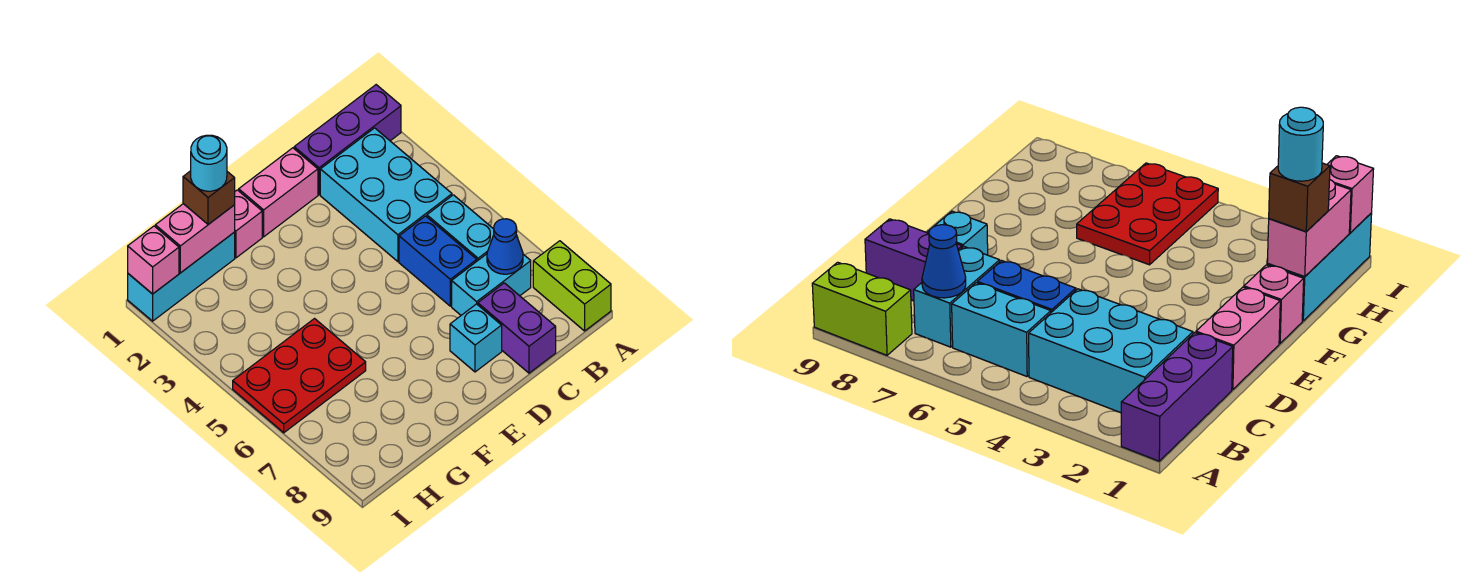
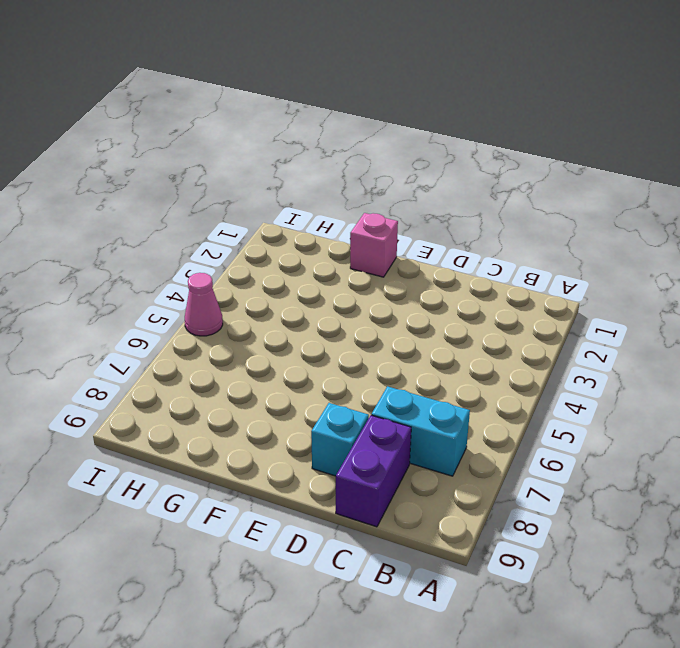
pink cone I5 level 1 -> red plate G5:I6 level 1
none -> purple brick A1:C1 level 1
none -> lime brick A8:A9 level 1
none -> cyan brick B2:C4 level 1

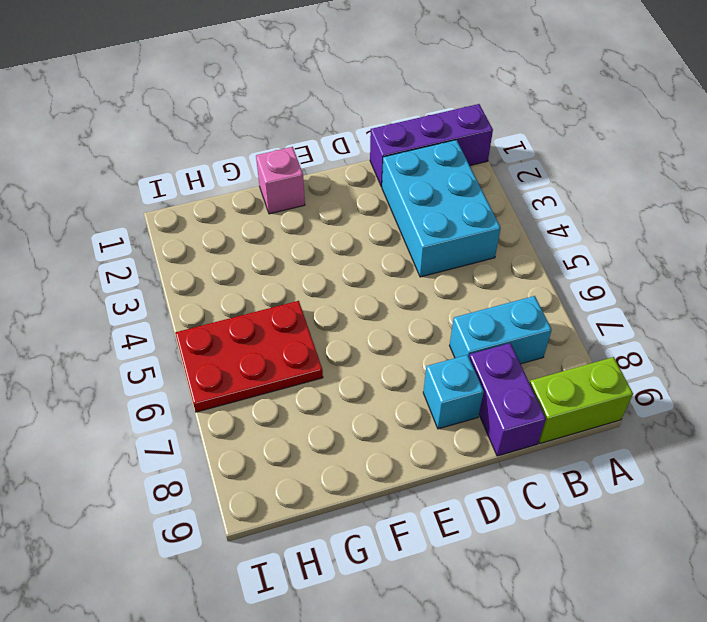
lime brick A9:B9 level 1 -> lime brick A8:A9 level 1
none -> cyan brick B5:B6 level 1
none -> blue brick C5:C6 level 1
none -> pink brick D1:E1 level 1

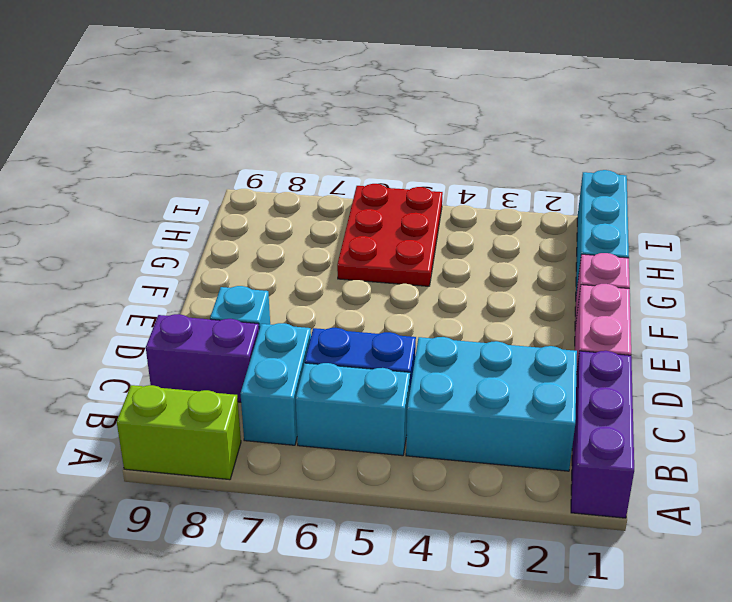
none -> blue cone B7 level 2
none -> pink brick G1:H1 level 2
none -> pink brick I1 level 2

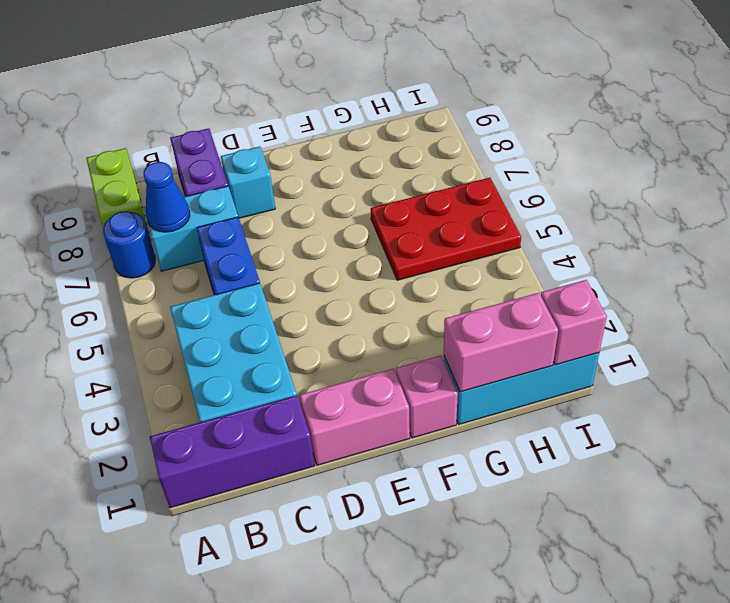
blue round brick A7 level 1 -> none
none -> cyan brick B5:B6 level 1
none -> brown brick G1 level 3
none -> cyan round brick G1 level 4

